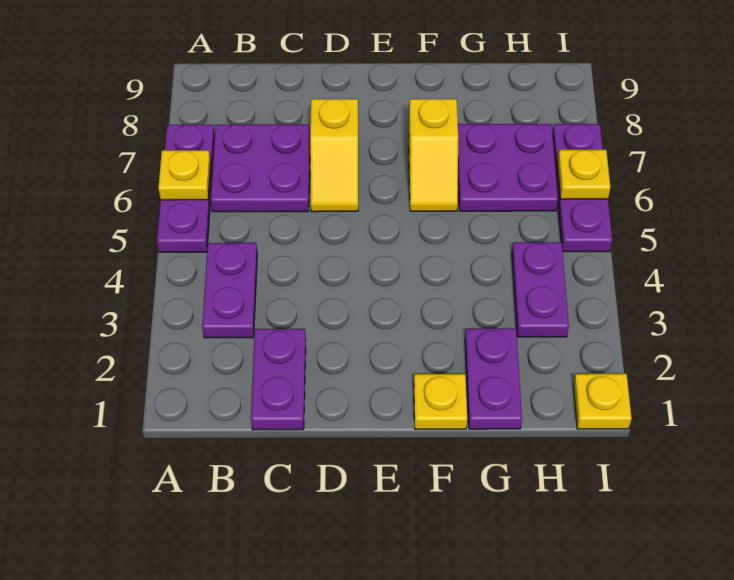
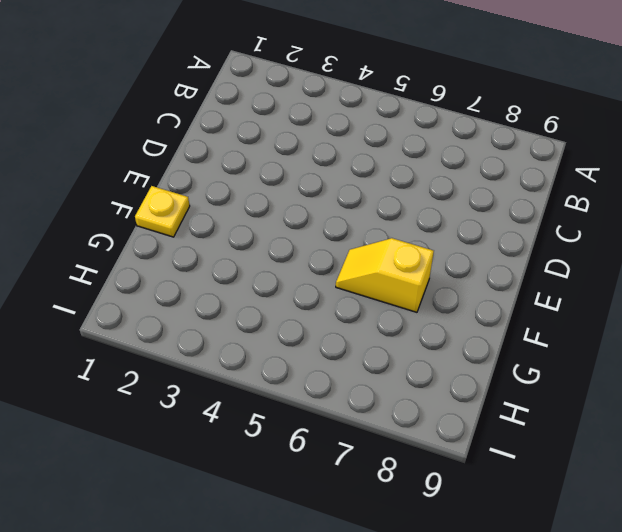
none -> purple plate A5:A7 level 1
none -> purple plate B3:B4 level 1
none -> purple plate B6:C7 level 1

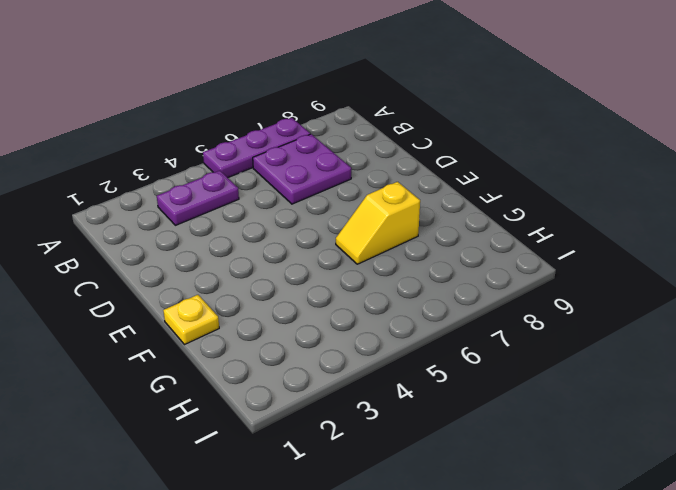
none -> purple plate C1:C2 level 1
none -> yellow slope D6:D7 level 1 top 7
none -> purple plate G1:G2 level 1

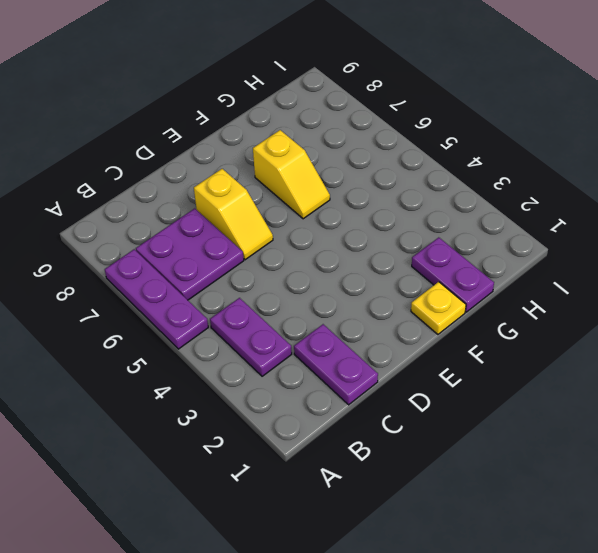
none -> purple plate G6:H7 level 1
none -> purple plate H3:H4 level 1
none -> yellow plate I1 level 1

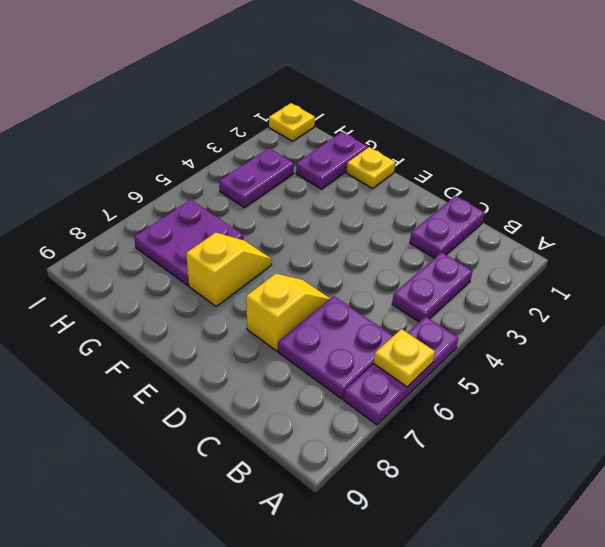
none -> purple plate I5:I7 level 1
none -> yellow plate I6 level 2

